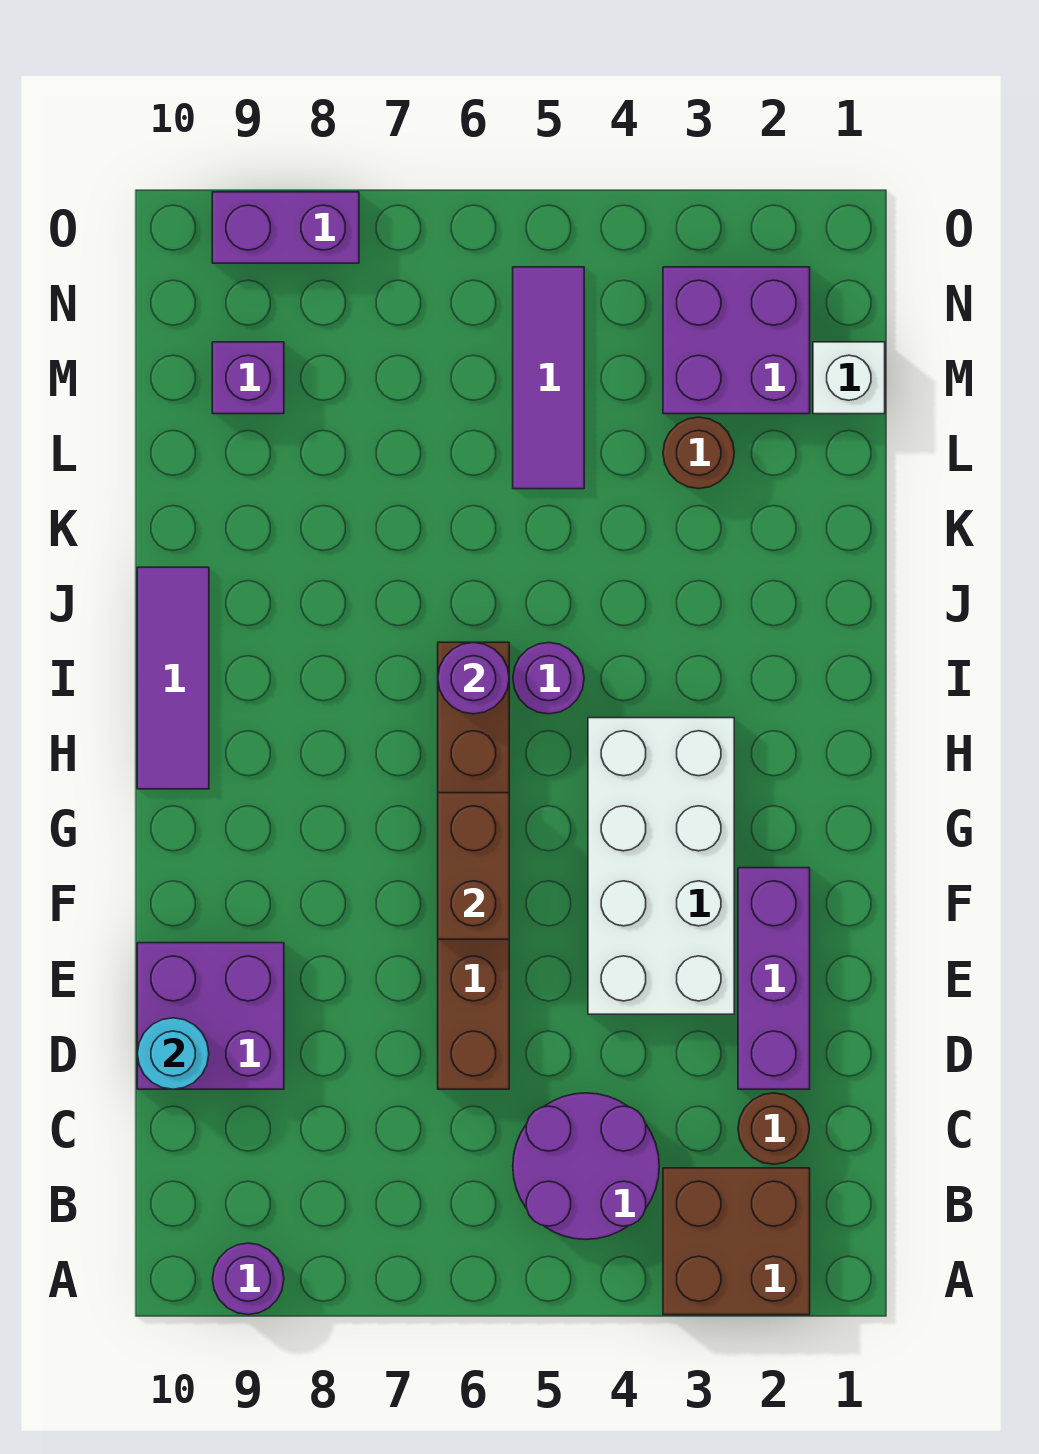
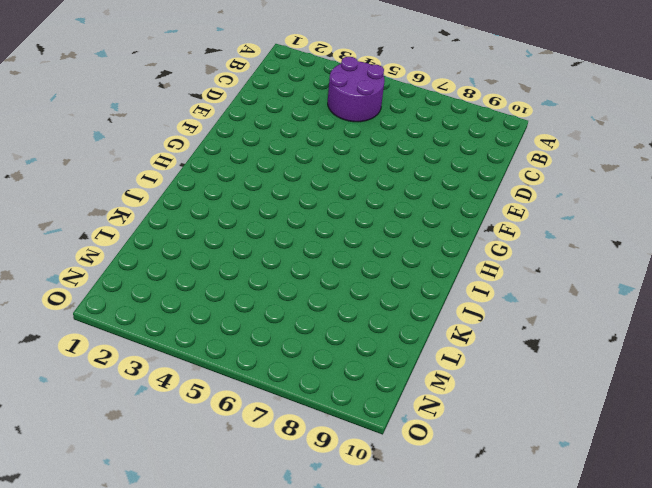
none -> brown brick A2:B3 level 1
none -> purple round brick A9 level 1
none -> brown round brick C2 level 1

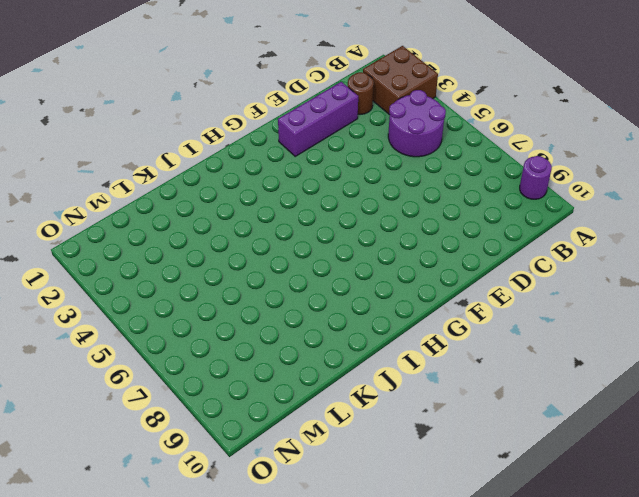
none -> brown brick D6:I6 level 1
none -> purple brick D9:E10 level 1
none -> white brick E3:H4 level 1

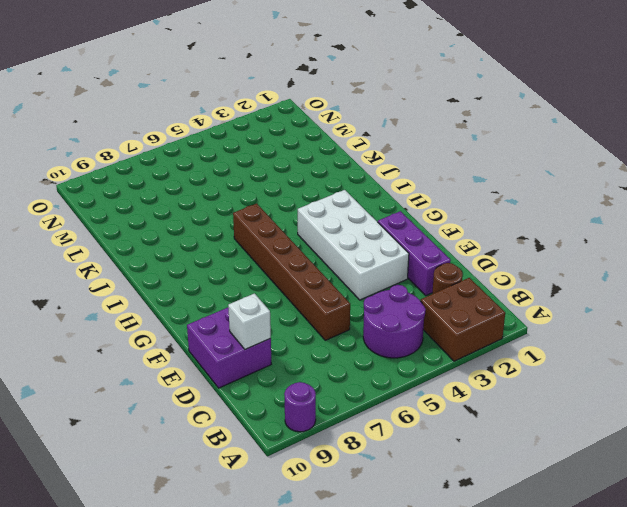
white brick D9 level 2 -> white brick M1 level 1
none -> purple tile H10:J10 level 1
none -> purple round brick I5 level 1
none -> brown round brick L3 level 1

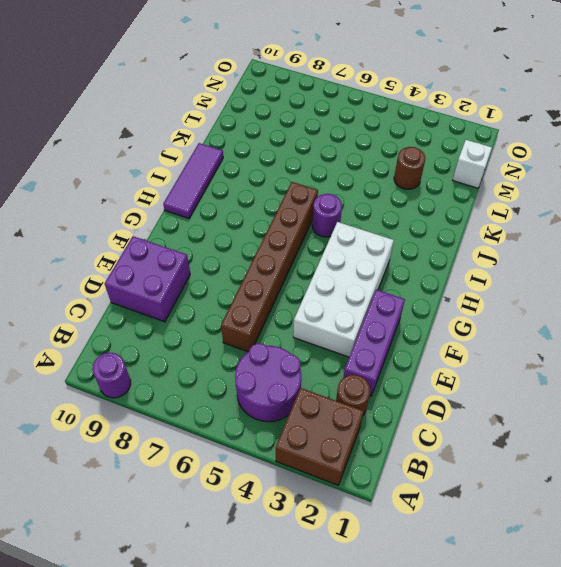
none -> purple tile L5:N5 level 1
none -> purple brick M2:N3 level 1
none -> purple brick M9 level 1

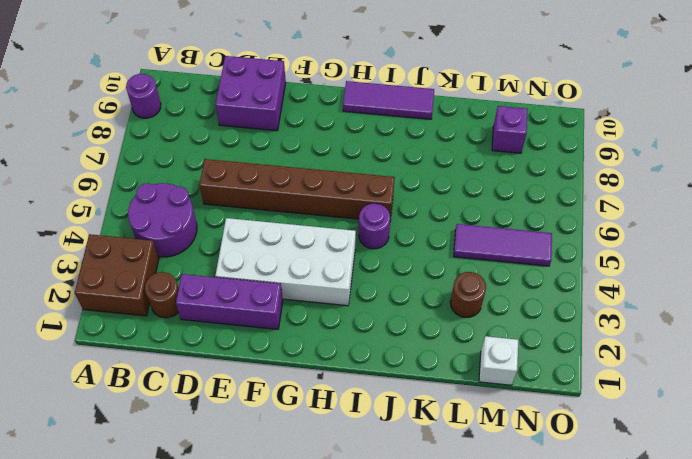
none -> purple brick M2:N3 level 1
none -> purple brick O8:O9 level 1
none -> cyan round brick D10 level 2

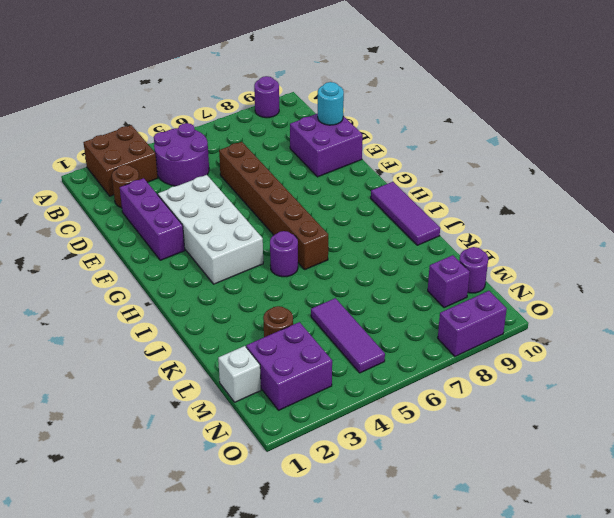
purple round brick M10 level 1 -> purple round brick I6 level 2
none -> brown brick F6:G6 level 2

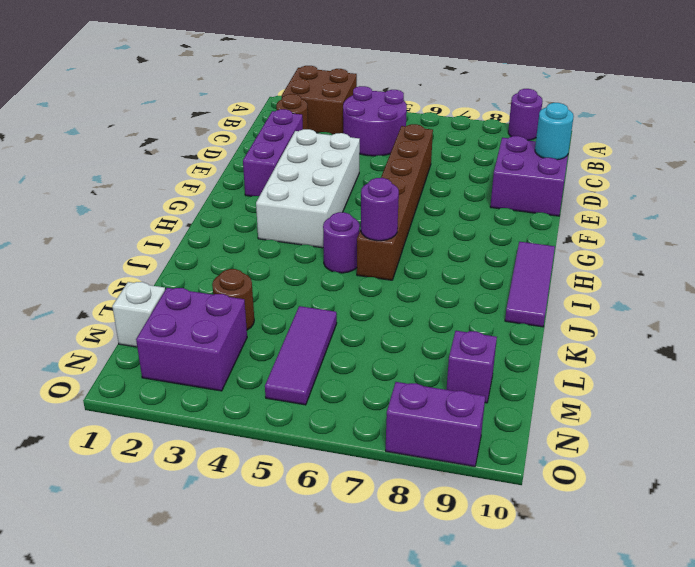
none -> brown brick F6:G6 level 2

